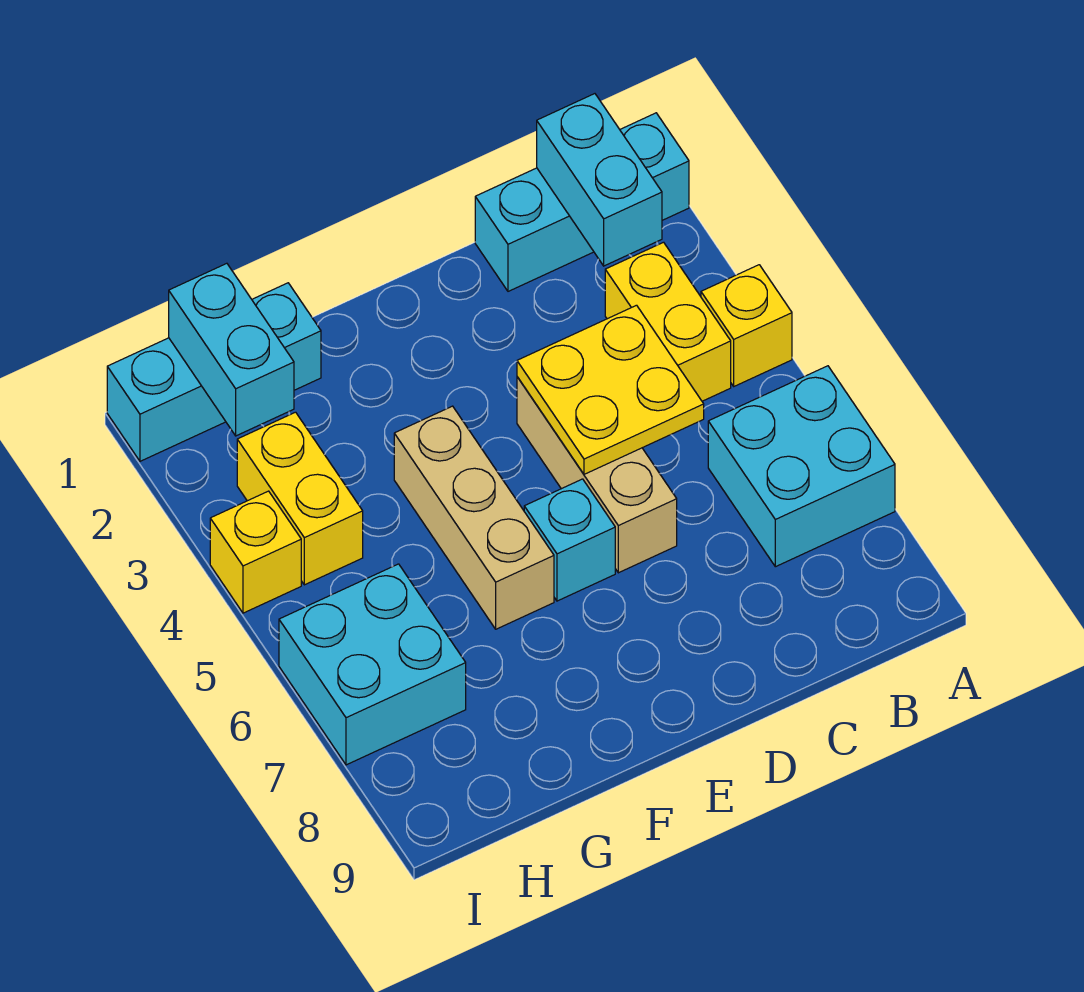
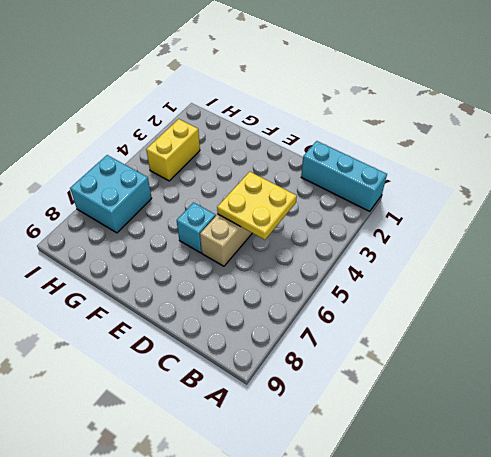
none -> yellow brick A4 level 1
none -> cyan brick A6:B7 level 1
none -> yellow brick B3:B4 level 1

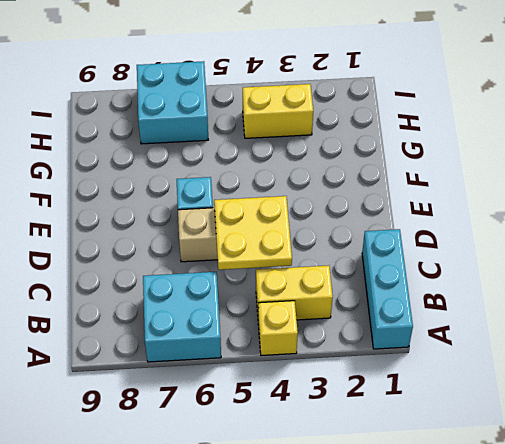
none -> tan brick F4:F6 level 1
none -> cyan brick G1:I1 level 1
none -> yellow brick I4 level 1

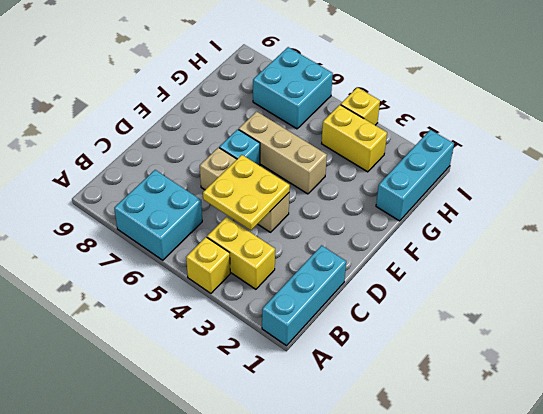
none -> cyan brick B1:B2 level 2
none -> cyan brick H1:H2 level 2

